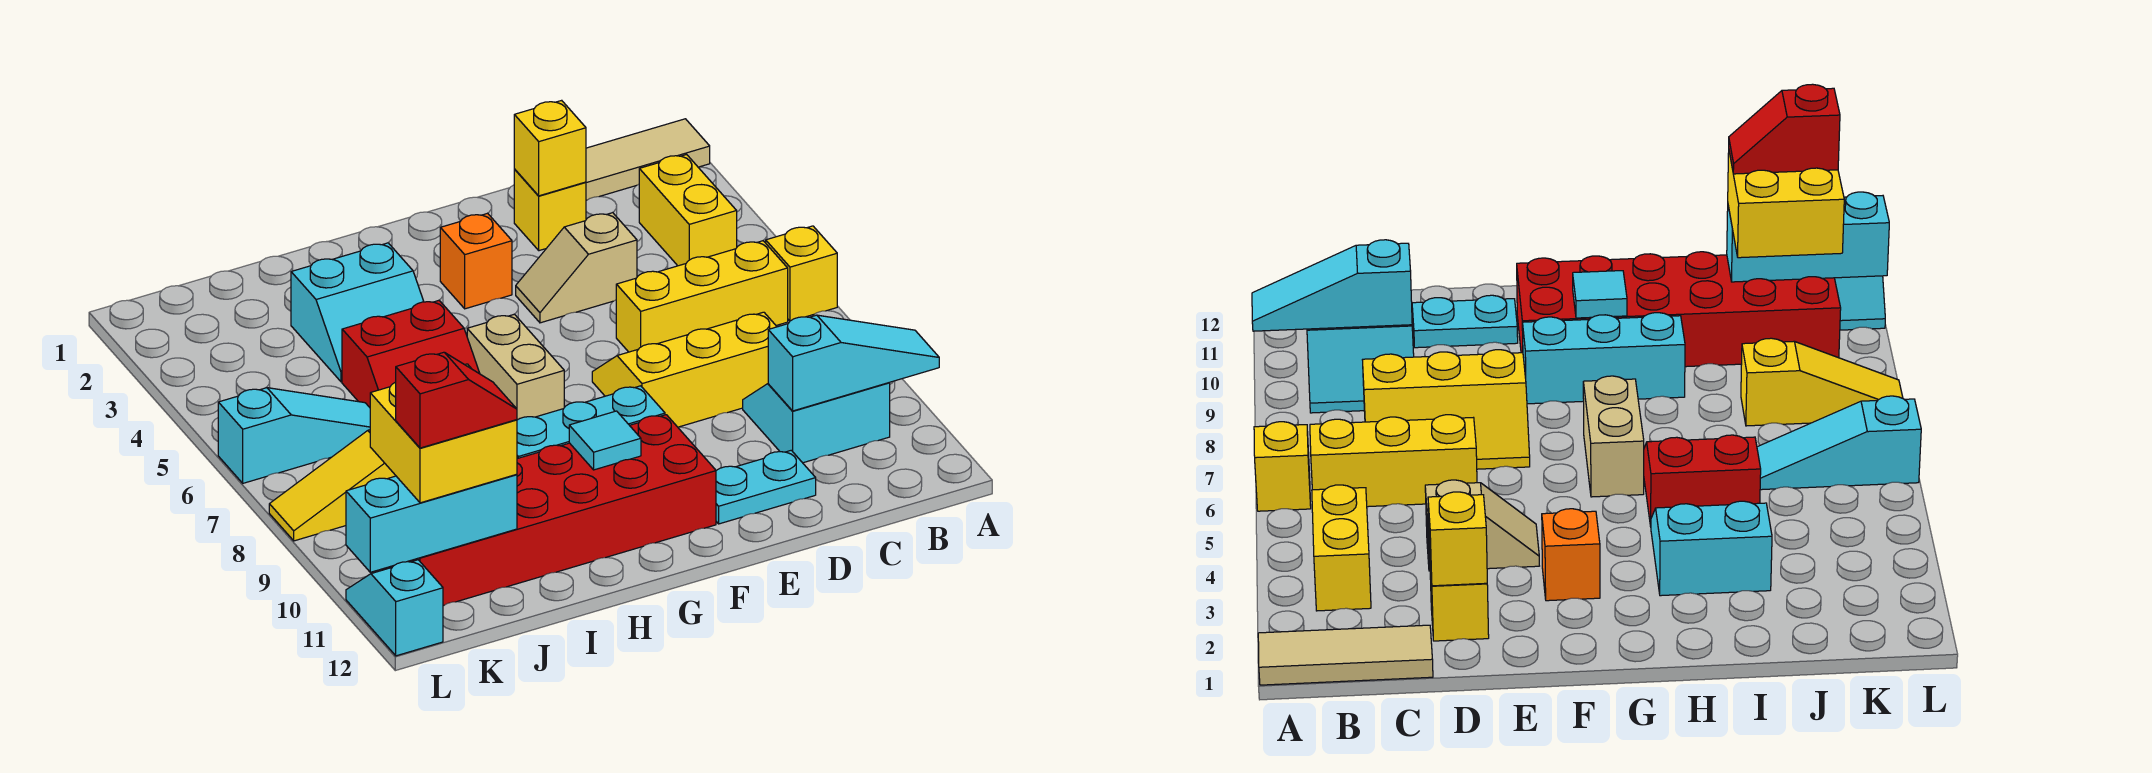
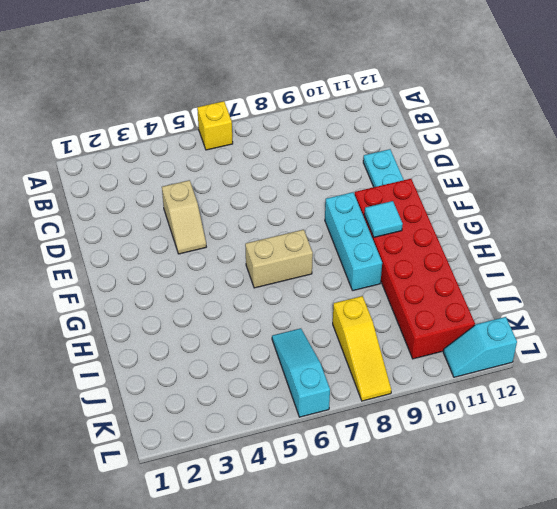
none -> tan tile A1:C1 level 1
none -> yellow brick B3:B4 level 1
none -> yellow brick B6:D6 level 1

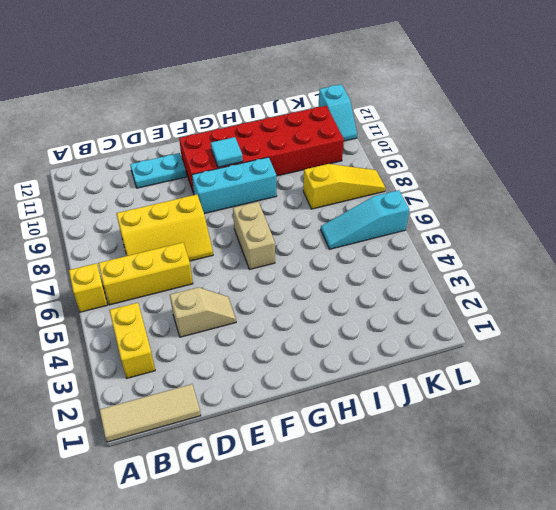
none -> cyan slope B9:C10 level 1 top 10
none -> yellow brick D2 level 1
none -> orange brick F3 level 1

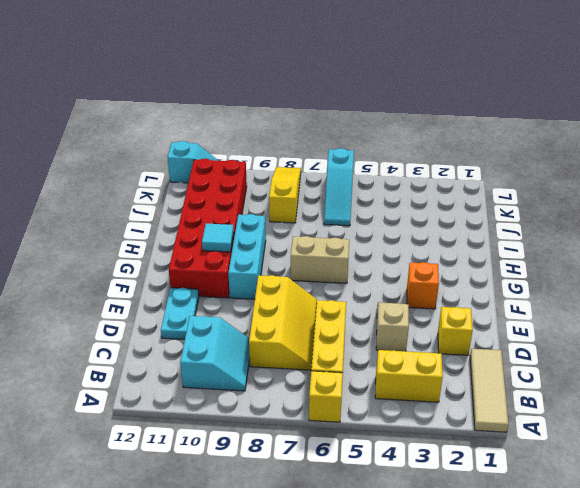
none -> cyan slope H3:I4 level 1 top 3
none -> red slope H5:I6 level 1 top 5
none -> cyan slope A10:C10 level 2 top C

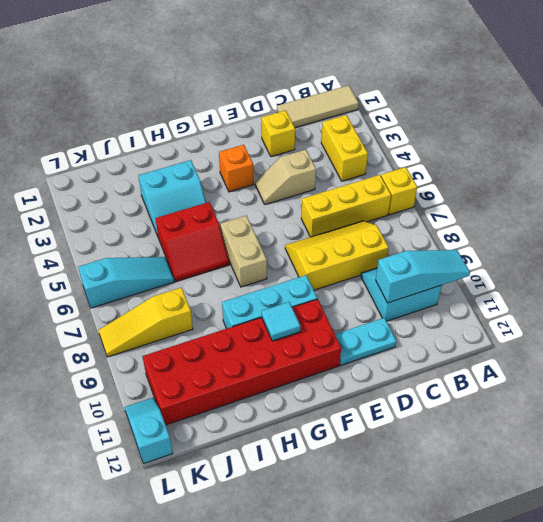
none -> yellow brick D2 level 2
none -> cyan brick J11:L11 level 2
none -> yellow brick J10:K11 level 3

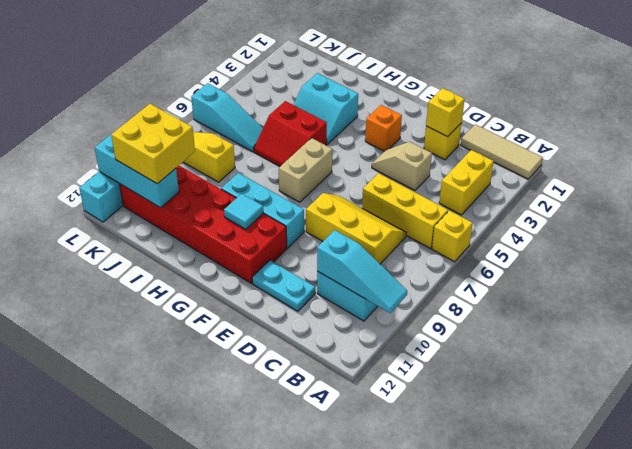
none -> red slope J11:K11 level 4 top K

